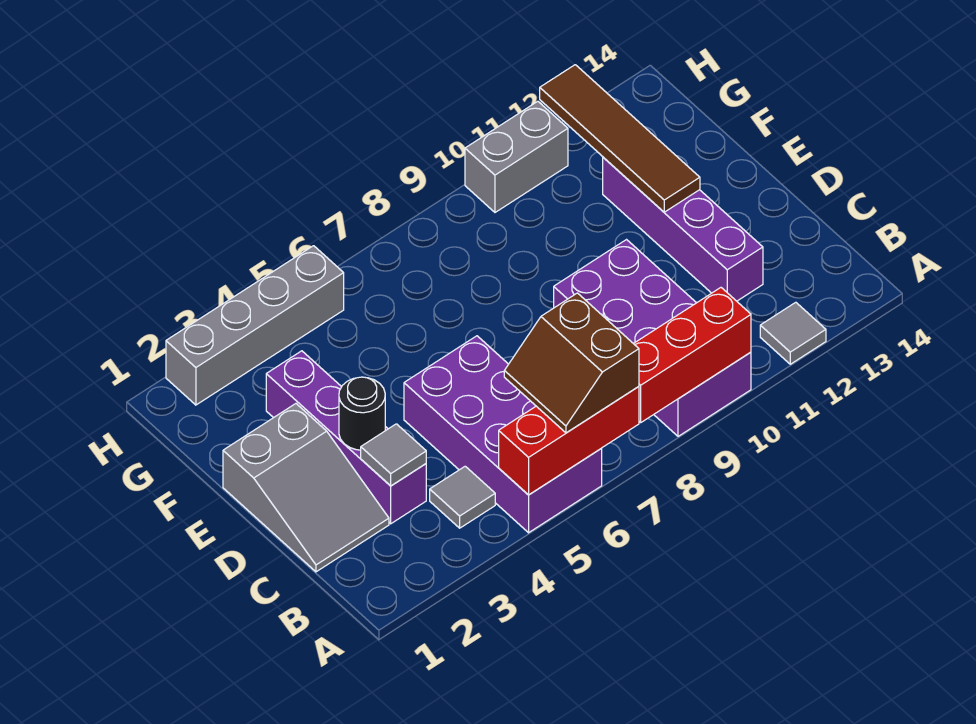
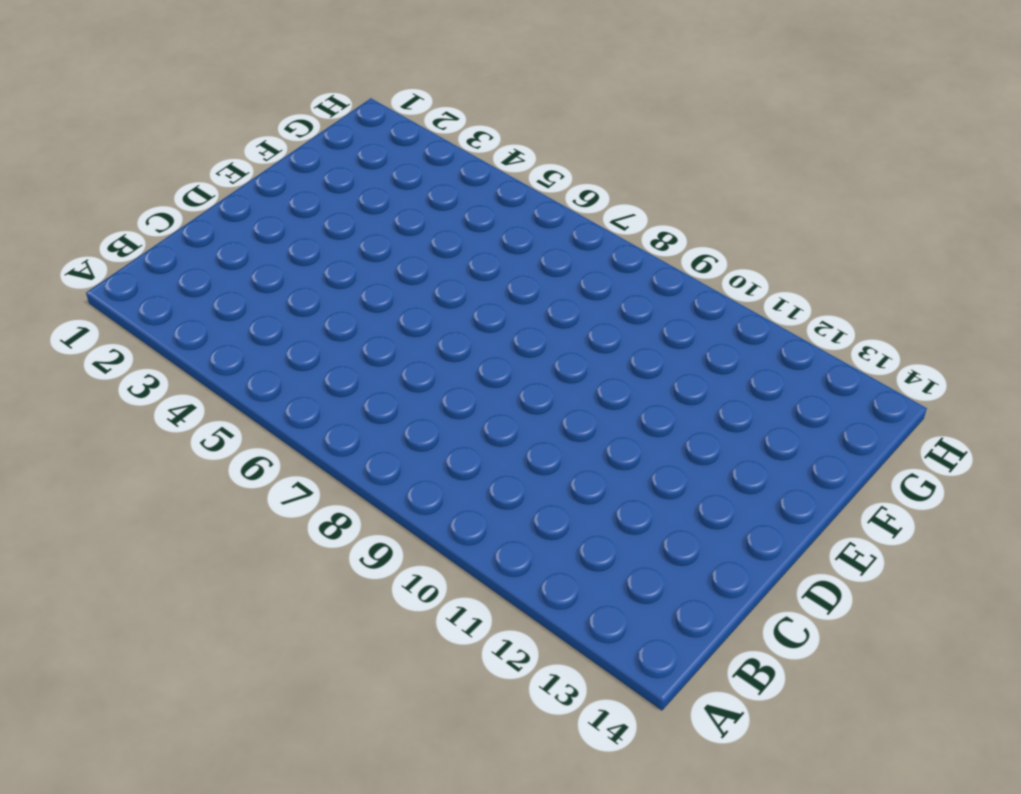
none -> purple brick A5:D6 level 1
none -> purple brick A9:D10 level 1
none -> grey tile A12 level 1

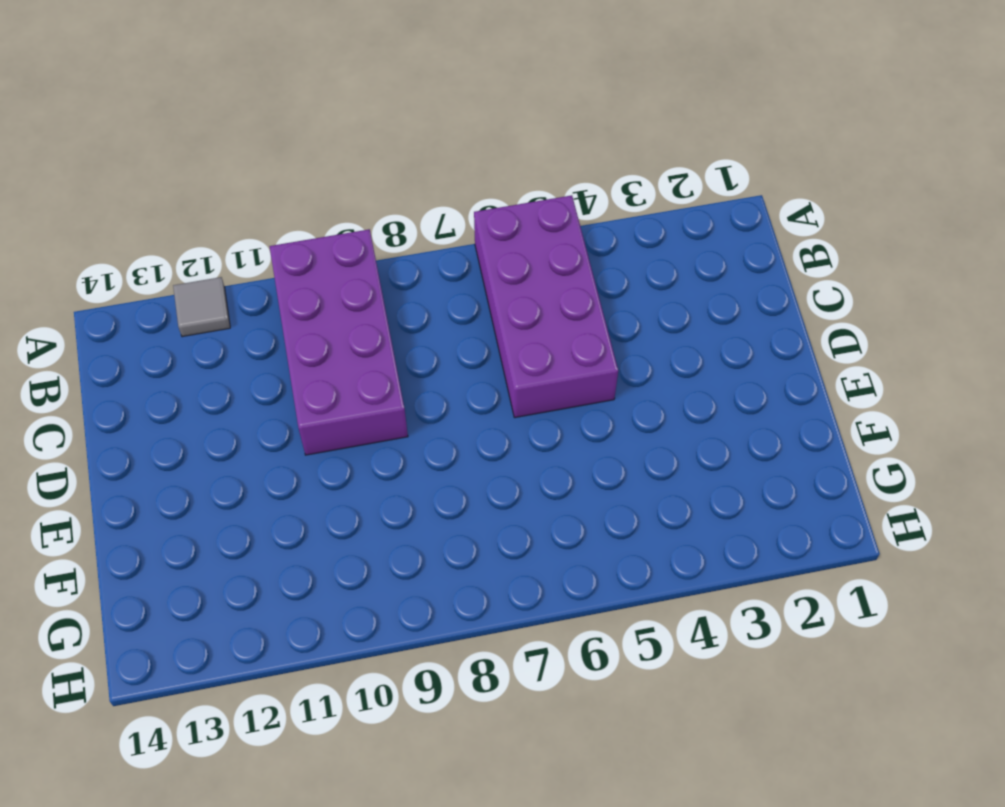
none -> grey tile B4 level 1
none -> grey slope C1:E2 level 1 top E
none -> purple brick C3:F3 level 1

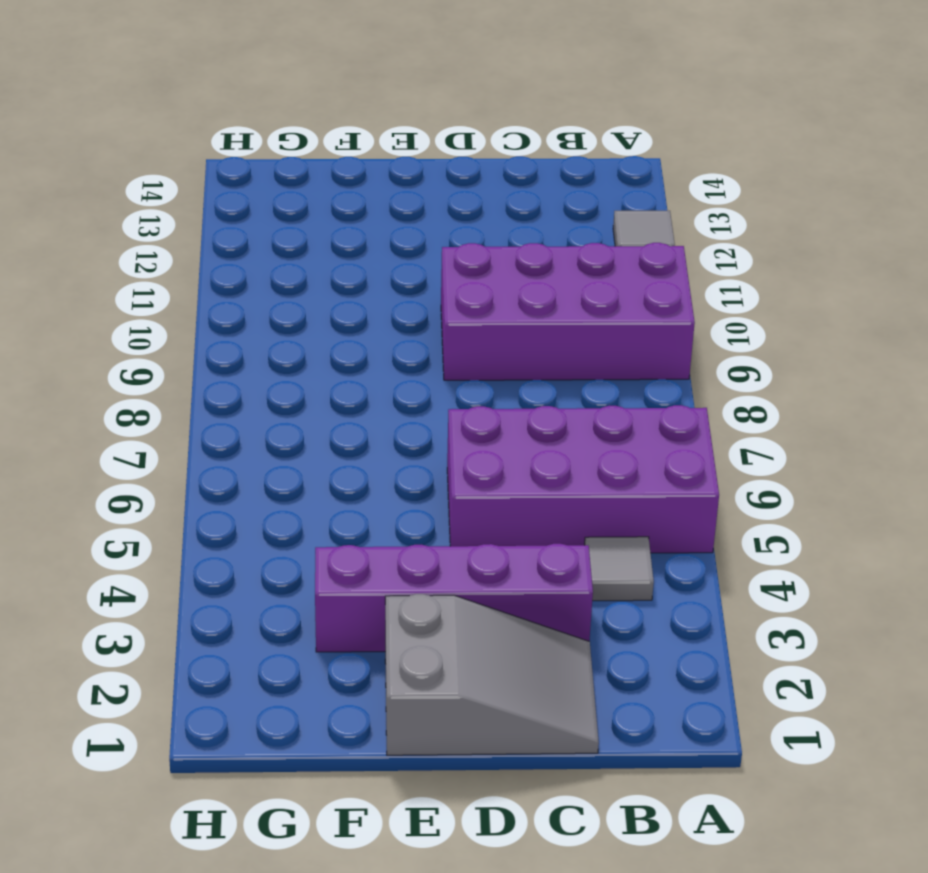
none -> purple brick C12:F12 level 1
none -> grey brick H2:H5 level 1
none -> grey brick H10:H11 level 1

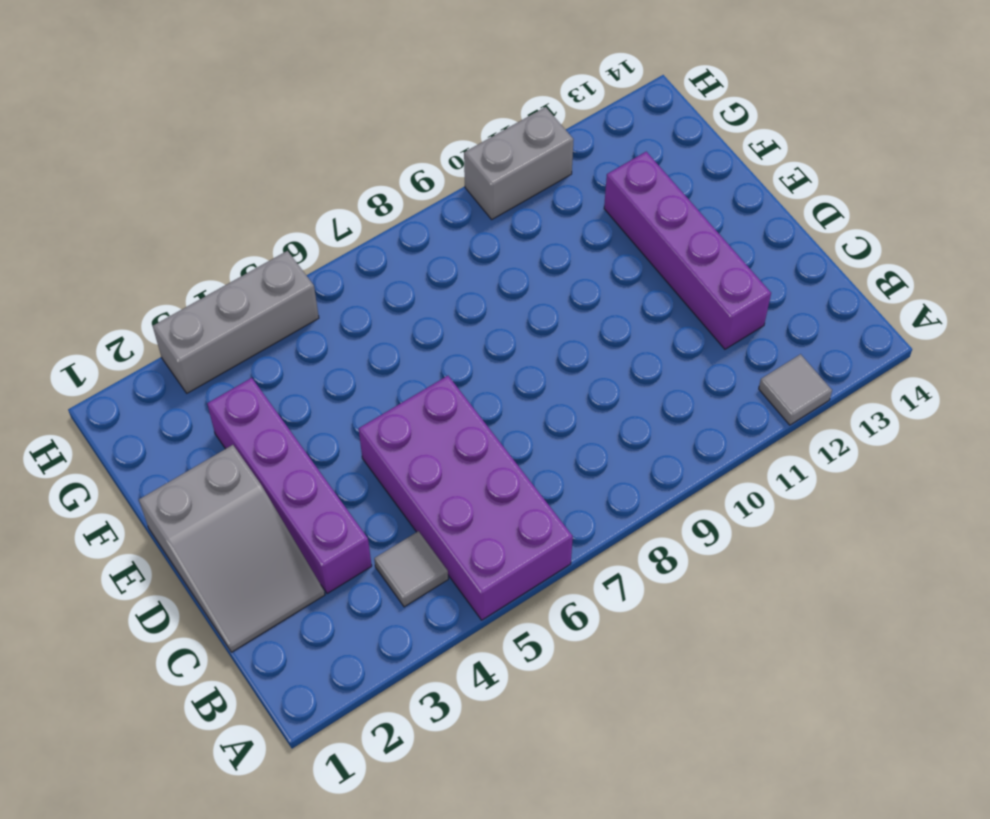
grey brick H3:H5 level 1 -> grey brick H2:H5 level 1
none -> purple brick A9:D10 level 1
none -> red brick A5:A7 level 2
none -> red brick A8:A10 level 2

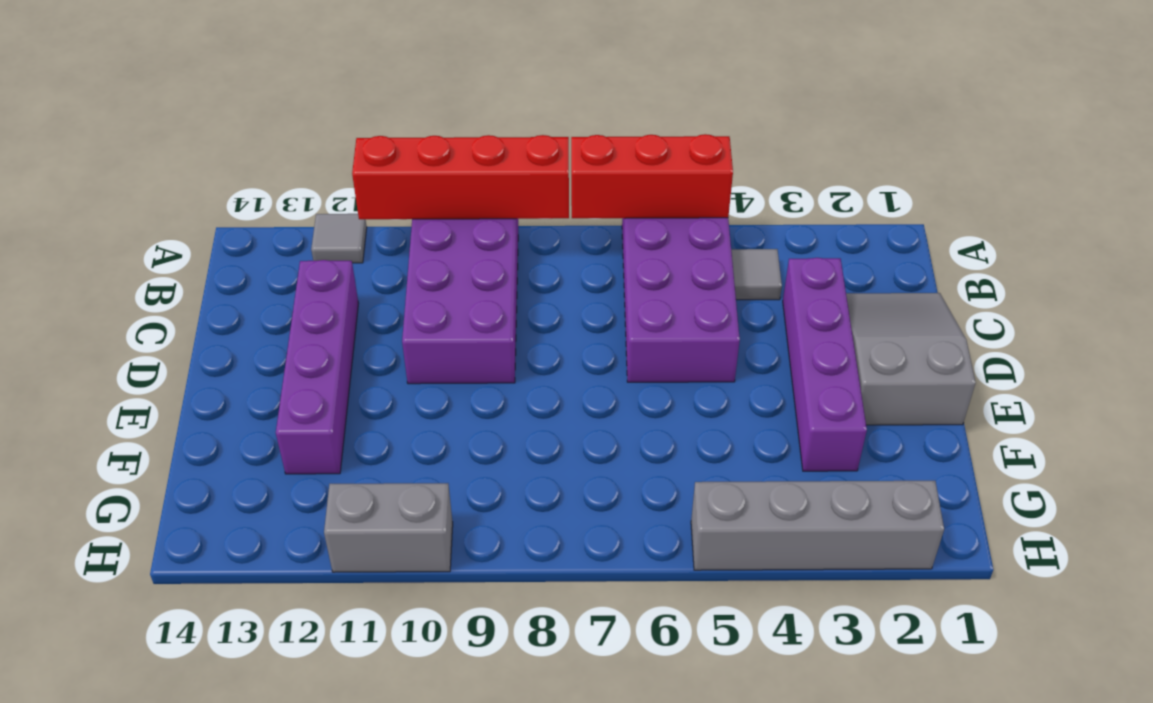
red brick A8:A11 level 2 -> red brick A8:A10 level 2
none -> grey tile C3 level 2
none -> black round brick D3 level 2
none -> brown tile E12:H12 level 2

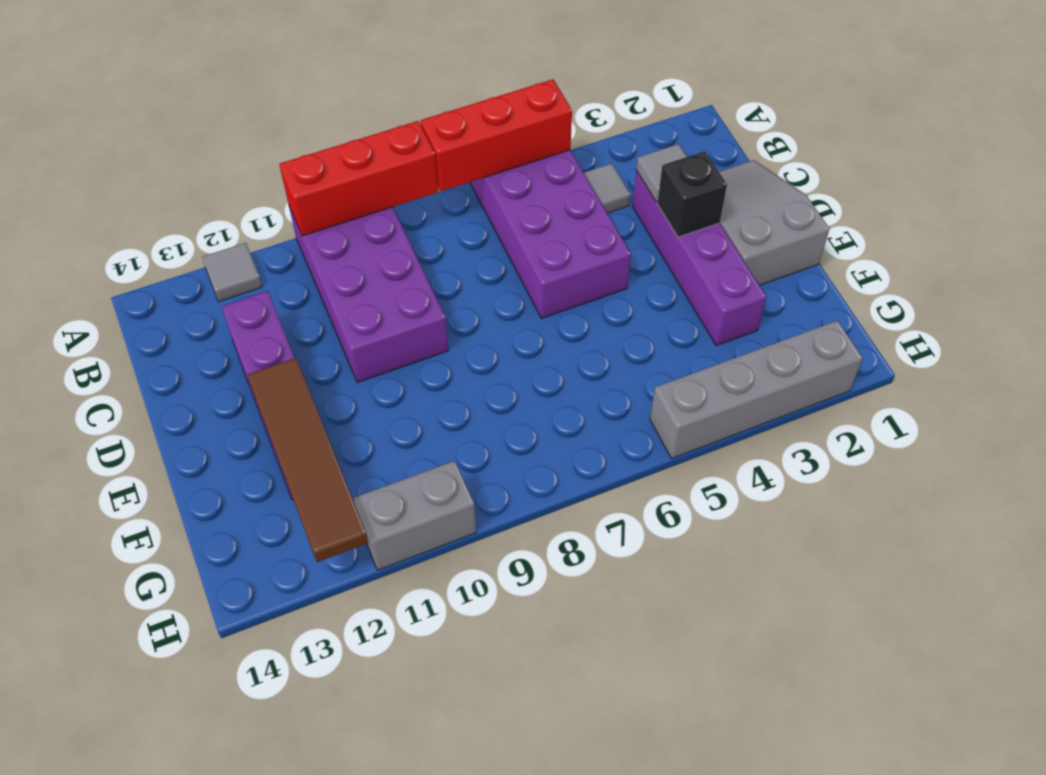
black brick D3 level 2 -> black round brick D3 level 2
none -> brown slope A6:B7 level 3 top 7

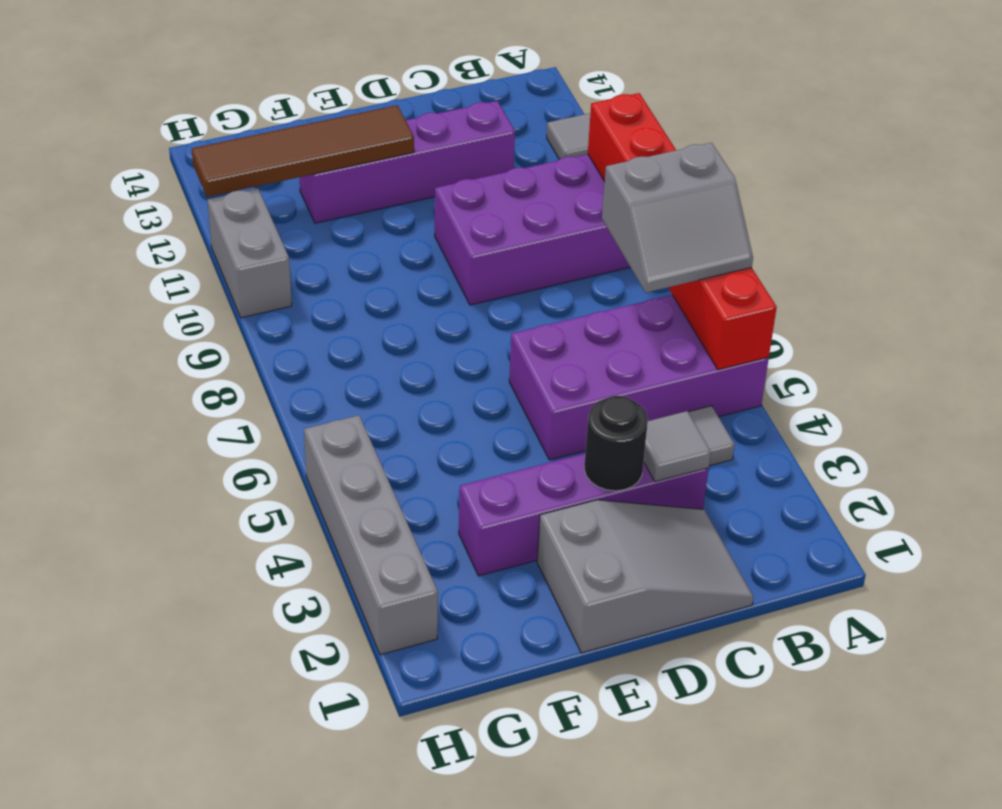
grey slope A6:B7 level 3 top 7 -> brown slope A6:B7 level 3 top 7

